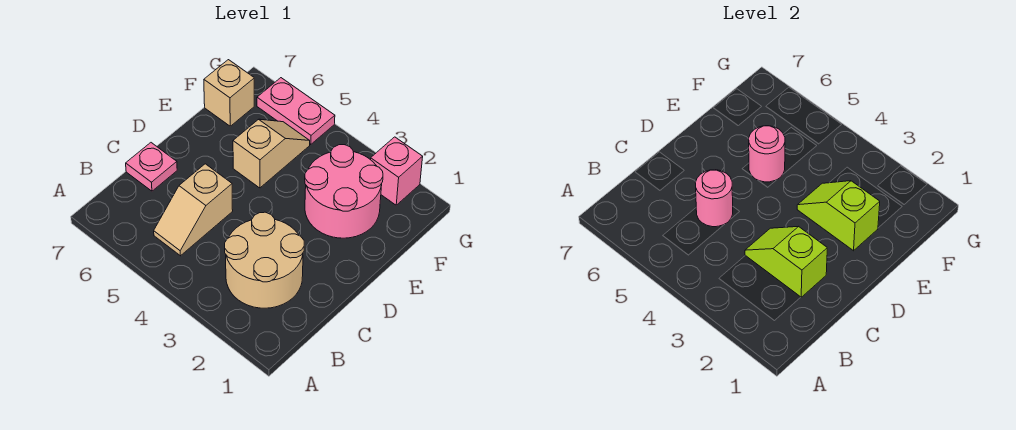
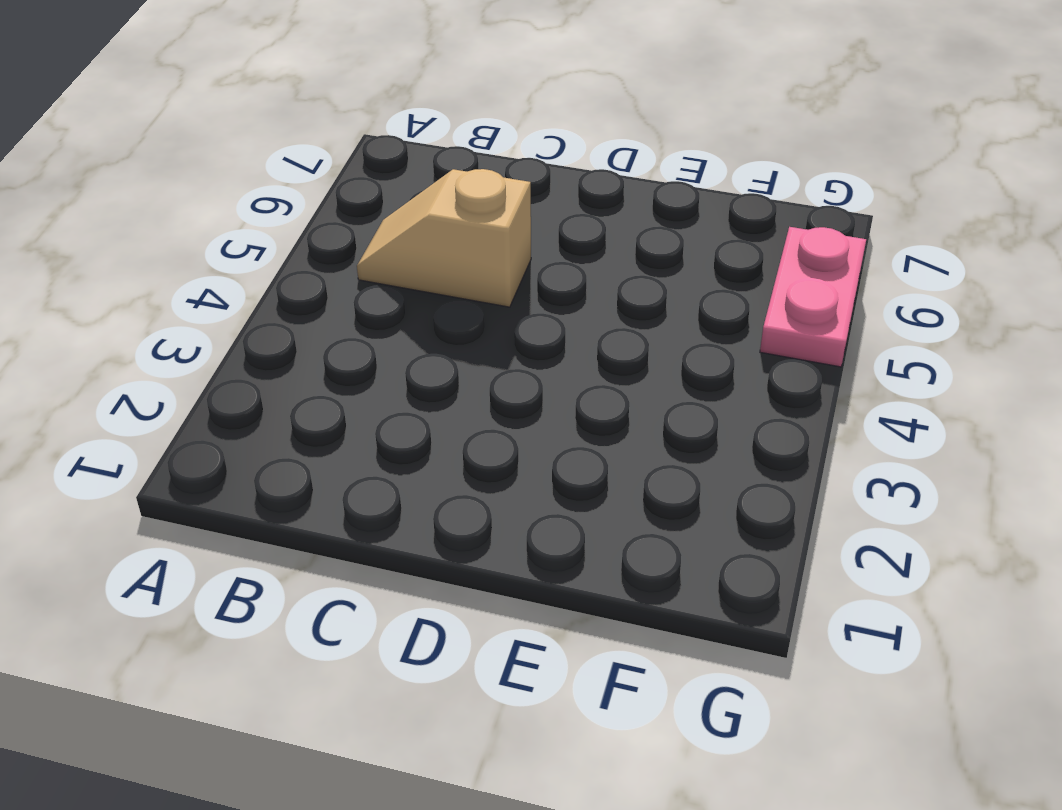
none -> tan round brick B2:C3 level 1
none -> pink plate C7 level 1
none -> pink round brick E2:F3 level 1

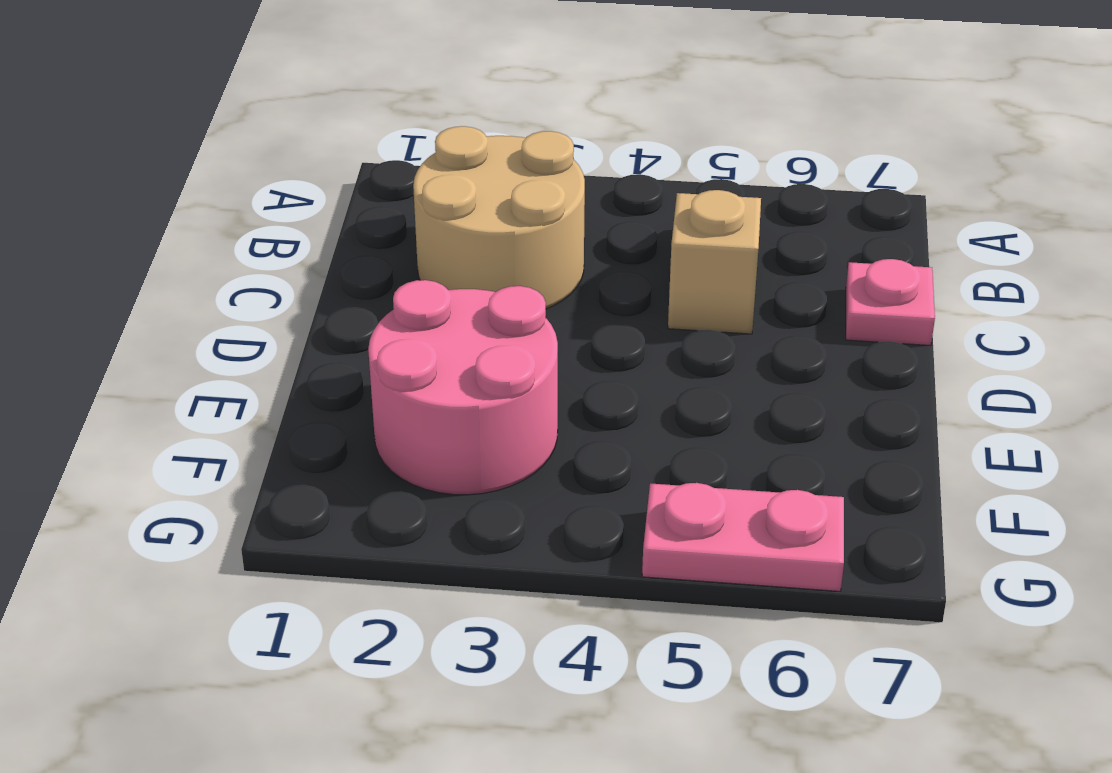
none -> tan slope E5:F5 level 1 top E
none -> tan brick F7 level 1
none -> pink brick G2 level 1

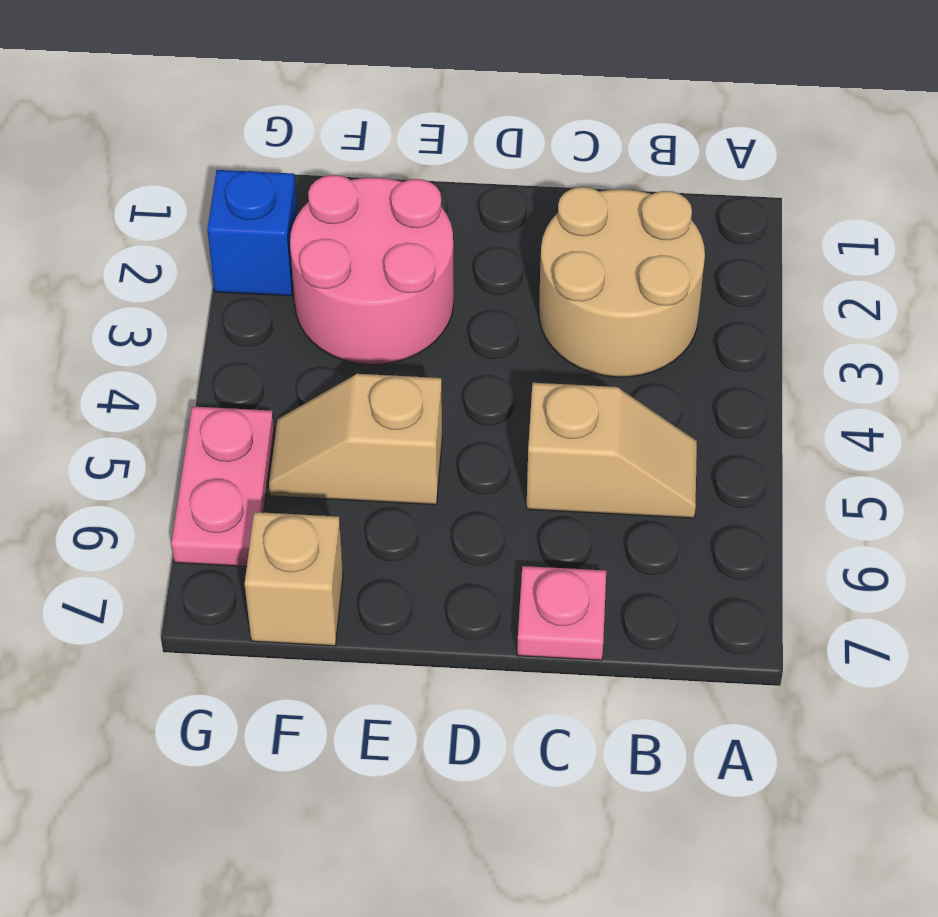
blue brick G2 level 1 -> pink brick G2 level 1
none -> lime slope C2:C3 level 2 top 2
none -> pink round brick C5 level 2
none -> lime slope E2:E3 level 2 top 2

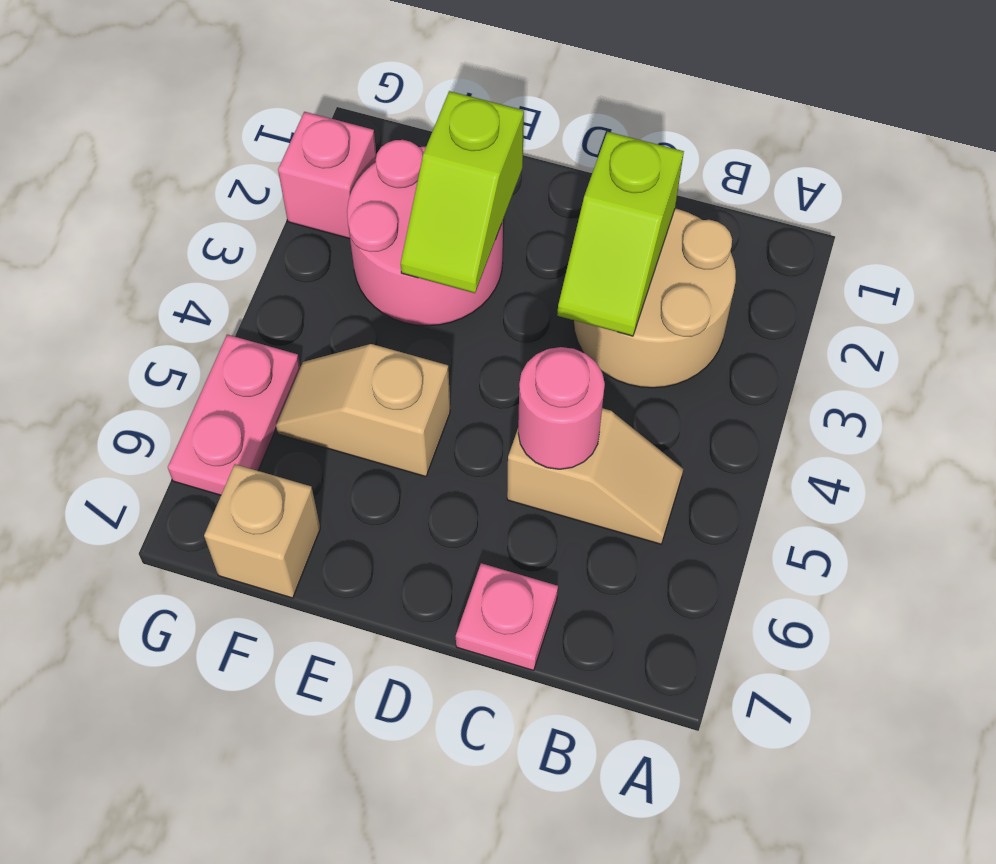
none -> pink round brick E5 level 2

